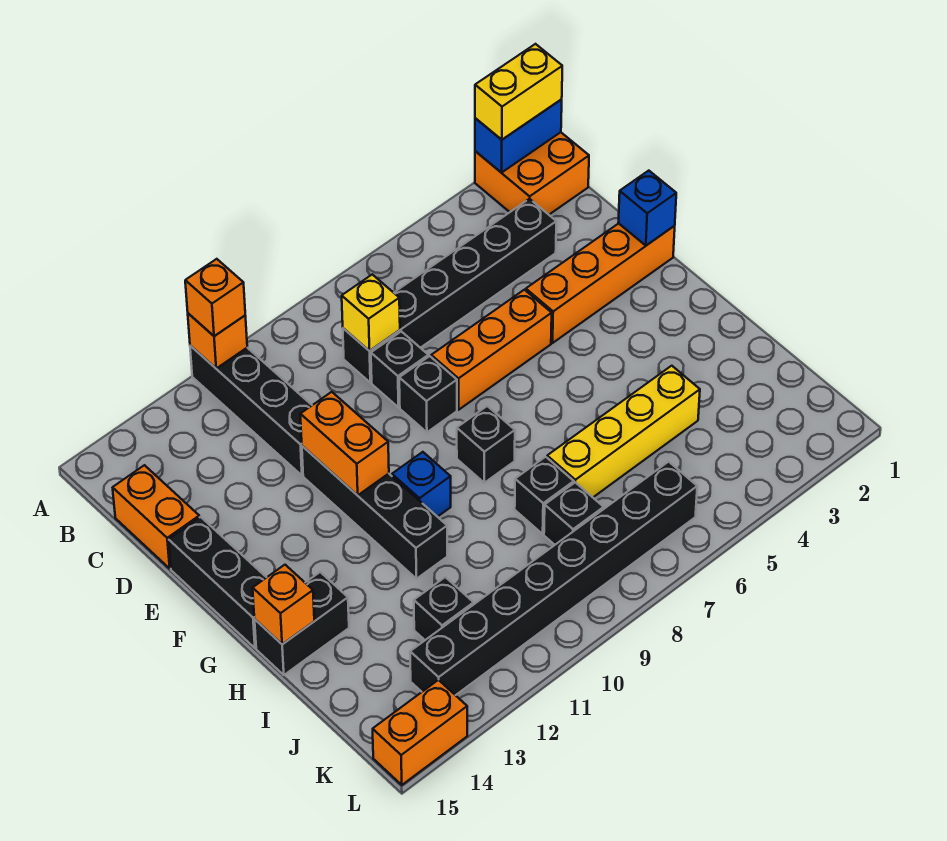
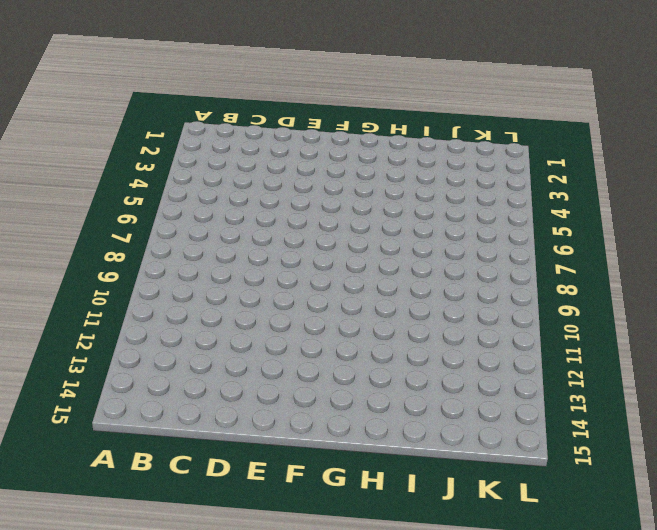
none -> orange brick A1:B2 level 1
none -> black brick A11:D11 level 1
none -> black brick C3:C8 level 1

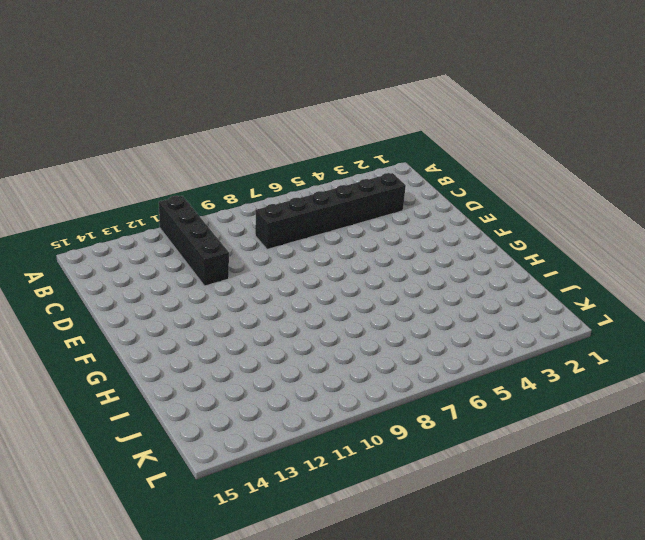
none -> orange brick A1:B2 level 1
none -> orange brick C15:D15 level 1
none -> black brick D8 level 1

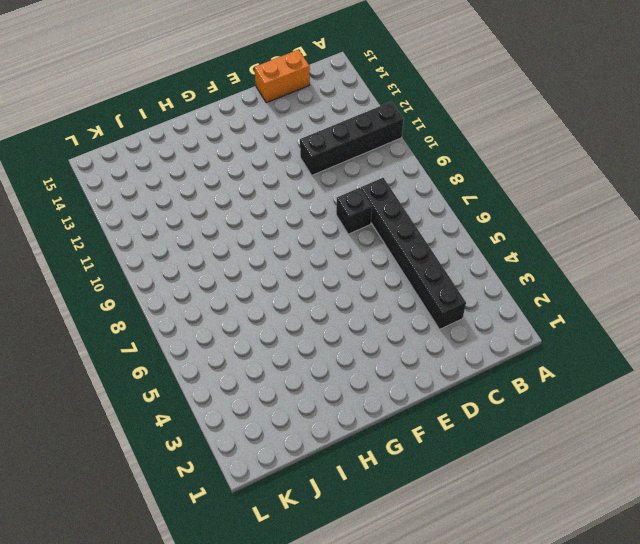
none -> orange brick A1:B2 level 1
none -> orange brick E1:E4 level 1
none -> orange brick E5:E7 level 1

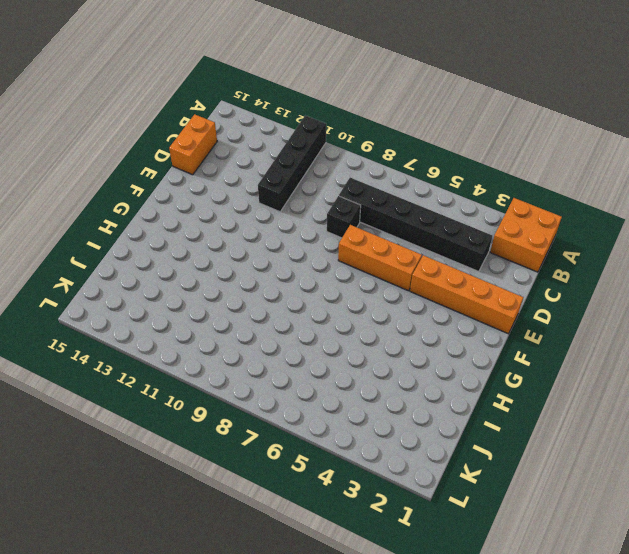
none -> black brick E8 level 1
none -> black brick E11:H11 level 1
none -> black brick E15:G15 level 1

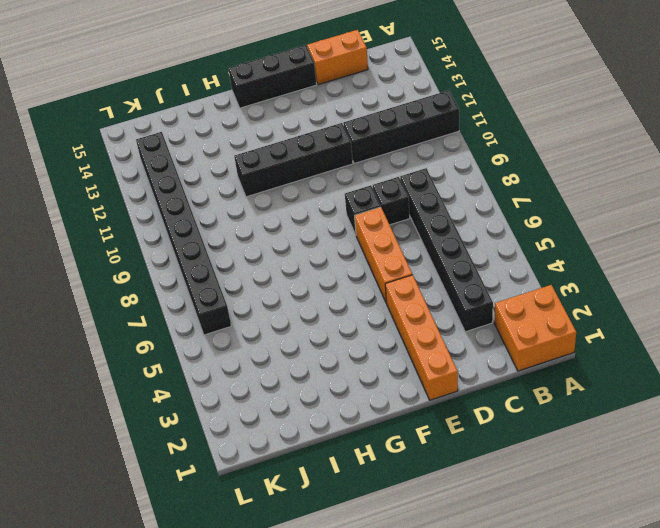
none -> black brick G8 level 1
none -> blue brick G10 level 1
none -> black brick H14:H15 level 1

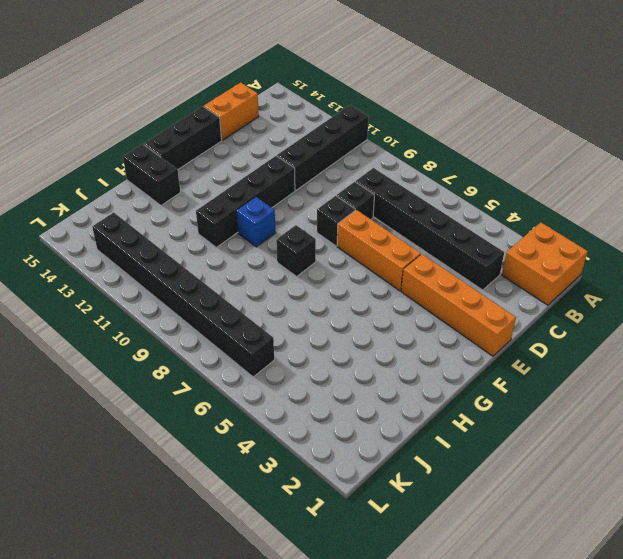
none -> yellow brick I4:I7 level 1
none -> black brick I8 level 1
none -> black brick J8 level 1

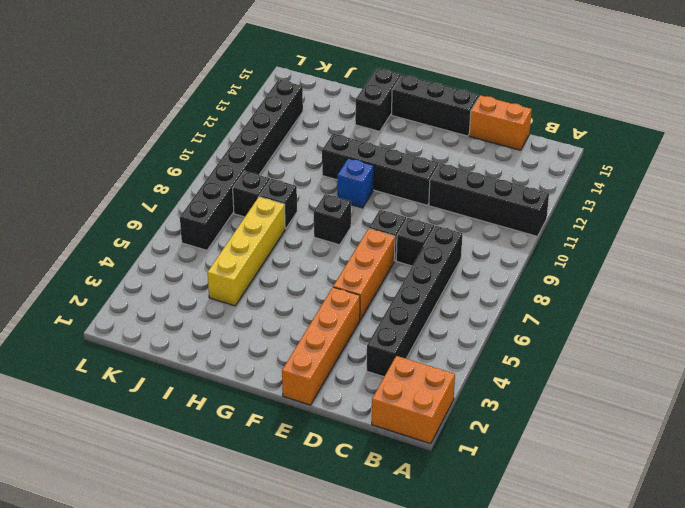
none -> black brick J12 level 1
none -> orange brick L14:L15 level 1
none -> blue brick A1:A2 level 2

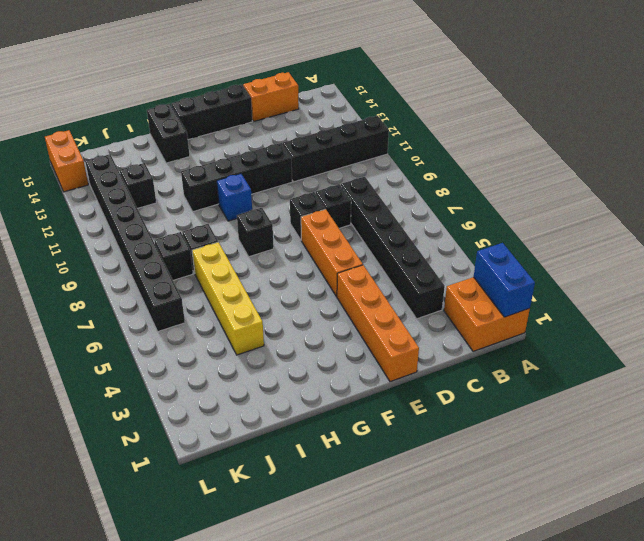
none -> orange brick A11 level 2
none -> yellow brick C8 level 2
none -> blue brick E1 level 2

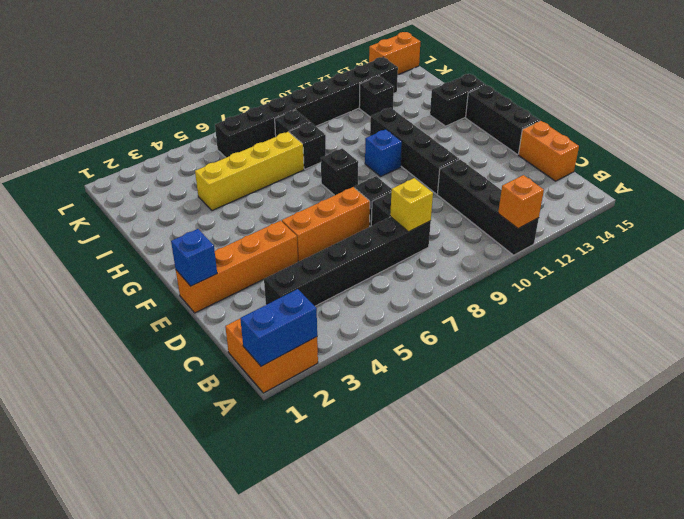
none -> orange brick E11:F11 level 2
none -> orange brick H15 level 2
none -> yellow brick A1:A2 level 3

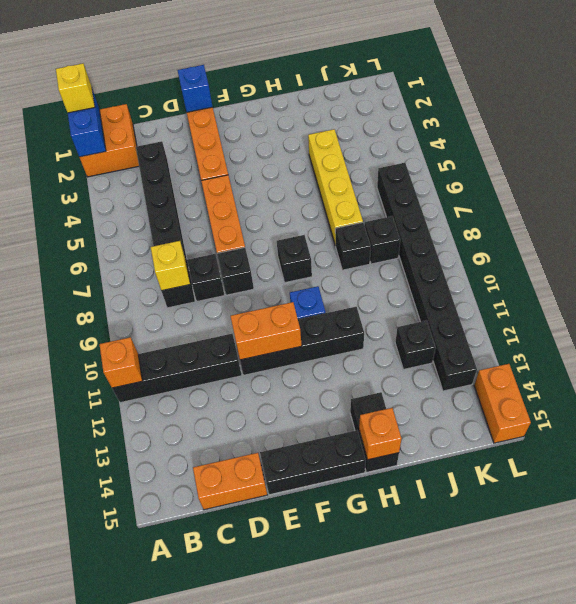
yellow brick A1 level 3 -> yellow brick A1:A2 level 3
none -> orange brick A11 level 3

